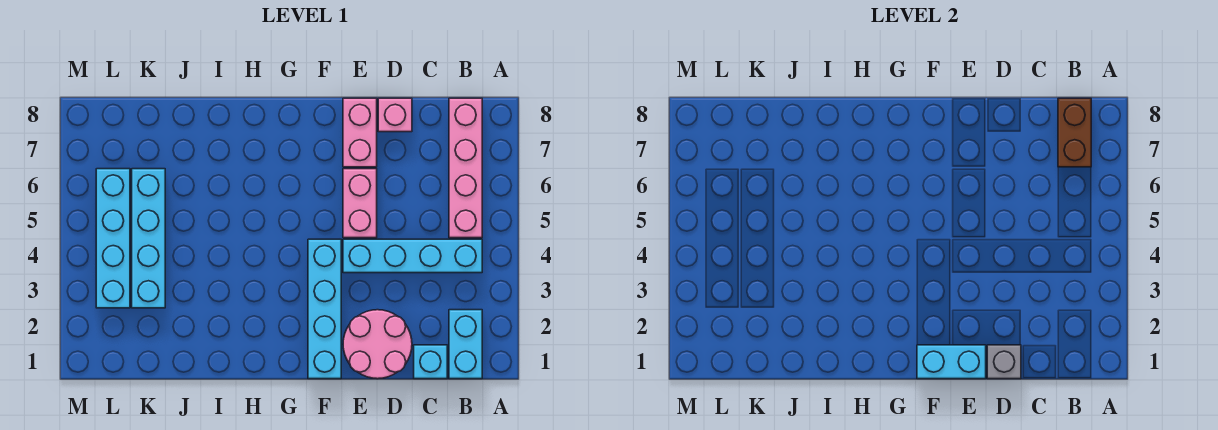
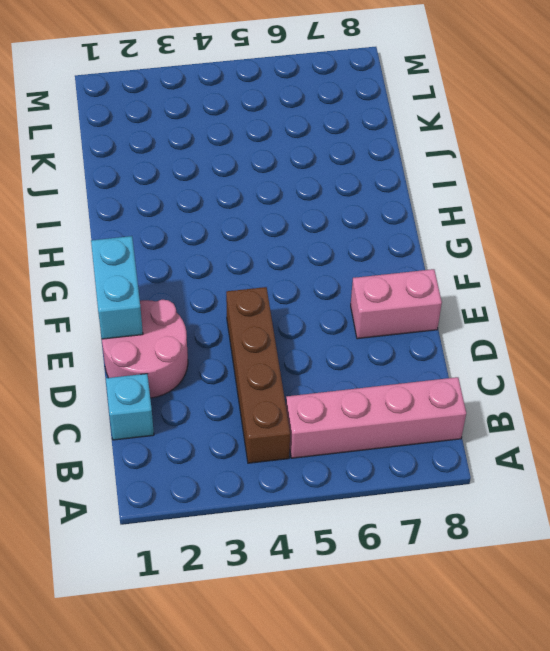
brown brick B4:E4 level 1 -> cyan brick B4:E4 level 1
none -> cyan brick B1:B2 level 1
none -> pink brick D8 level 1
none -> pink brick E5:E6 level 1

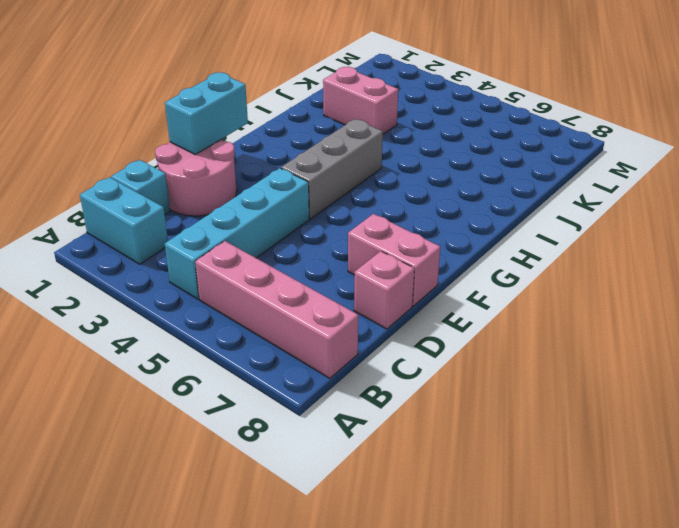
grey brick F4:H4 level 1 -> cyan brick F1:F4 level 1
pink brick J2:J3 level 1 -> pink brick E5:E6 level 1
none -> cyan brick K3:K6 level 1
none -> cyan brick L3:L6 level 1
none -> brown brick B7:B8 level 2

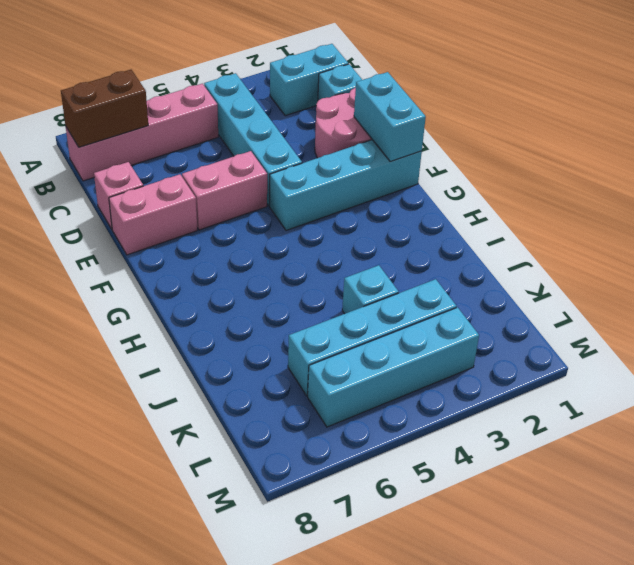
cyan brick J4 level 1 -> none
none -> grey brick D1 level 2

